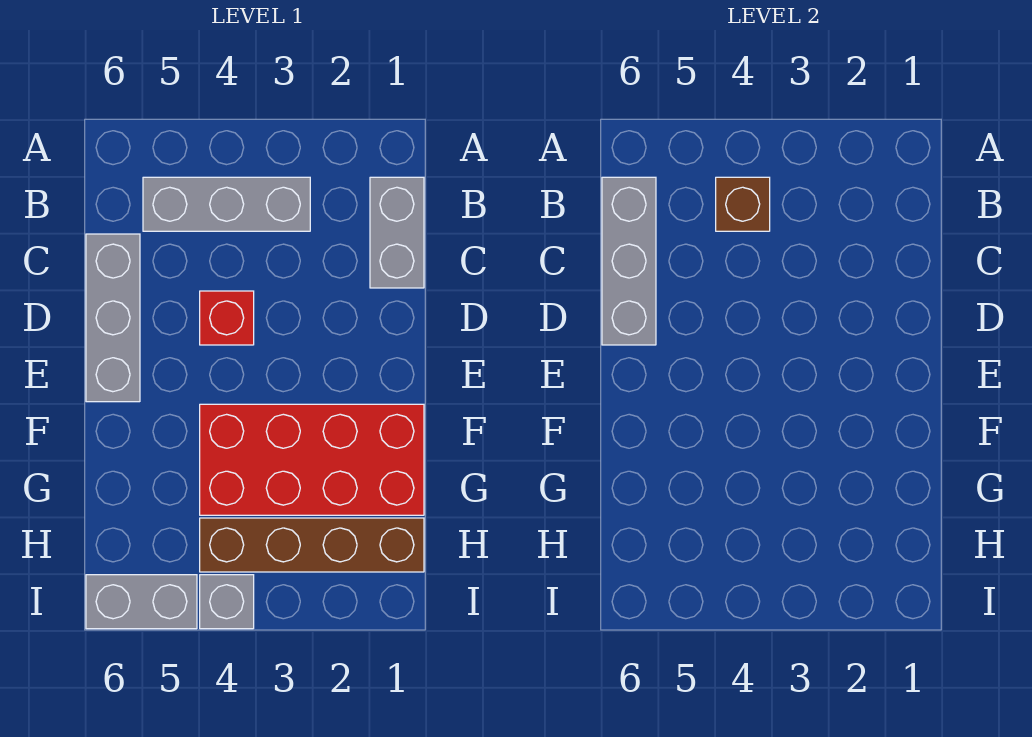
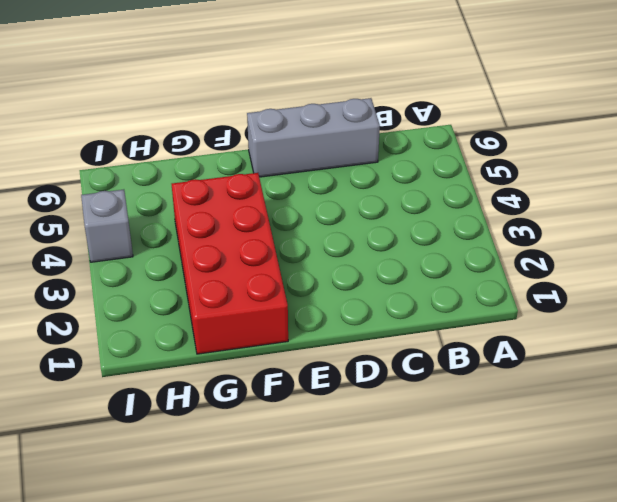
none -> grey brick B1:C1 level 1
none -> grey brick B3:B5 level 1

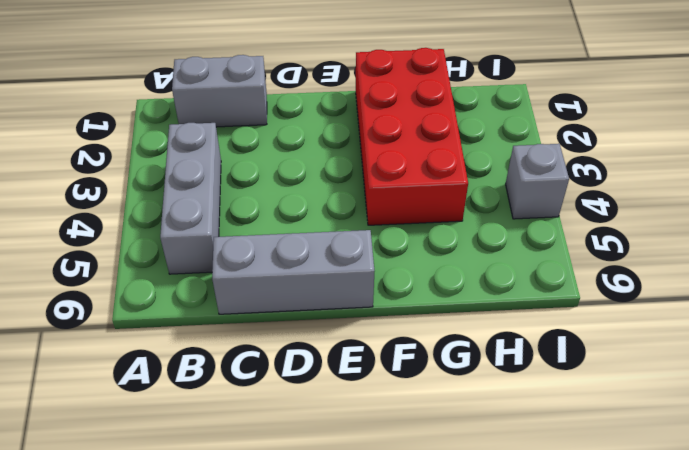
none -> red brick D4 level 1
none -> brown brick H1:H4 level 1

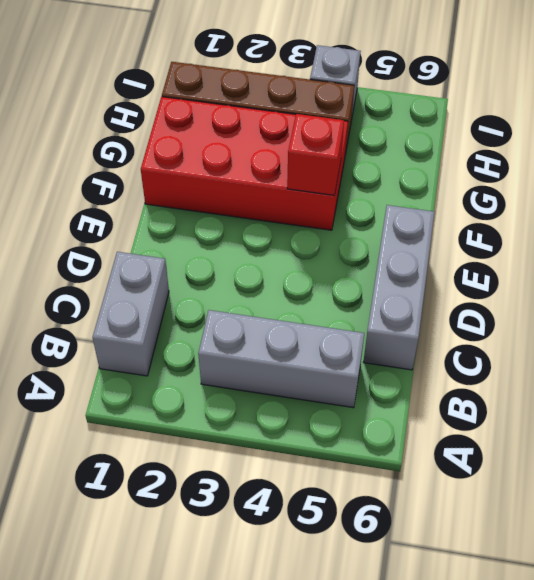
red brick F4 level 2 -> red brick D4 level 1
none -> grey brick I5:I6 level 1
none -> brown brick B4 level 2

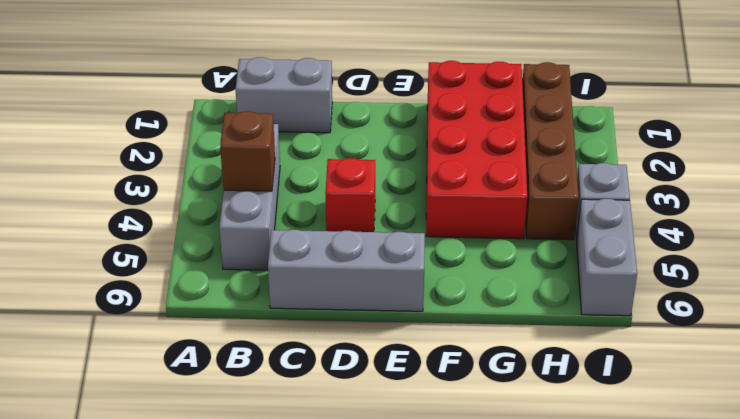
none -> grey brick B6:D6 level 2

